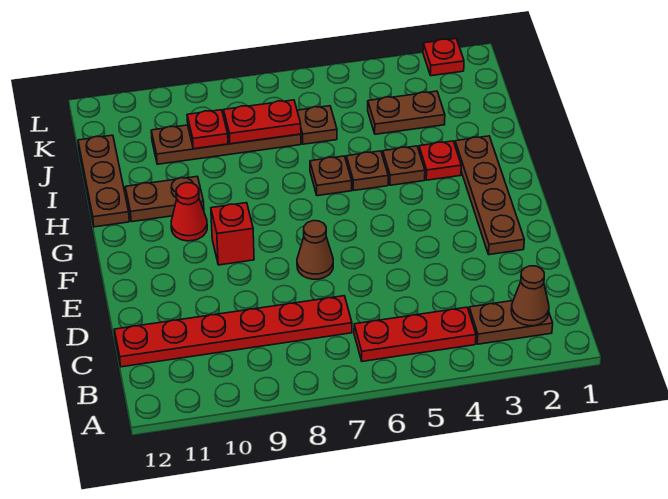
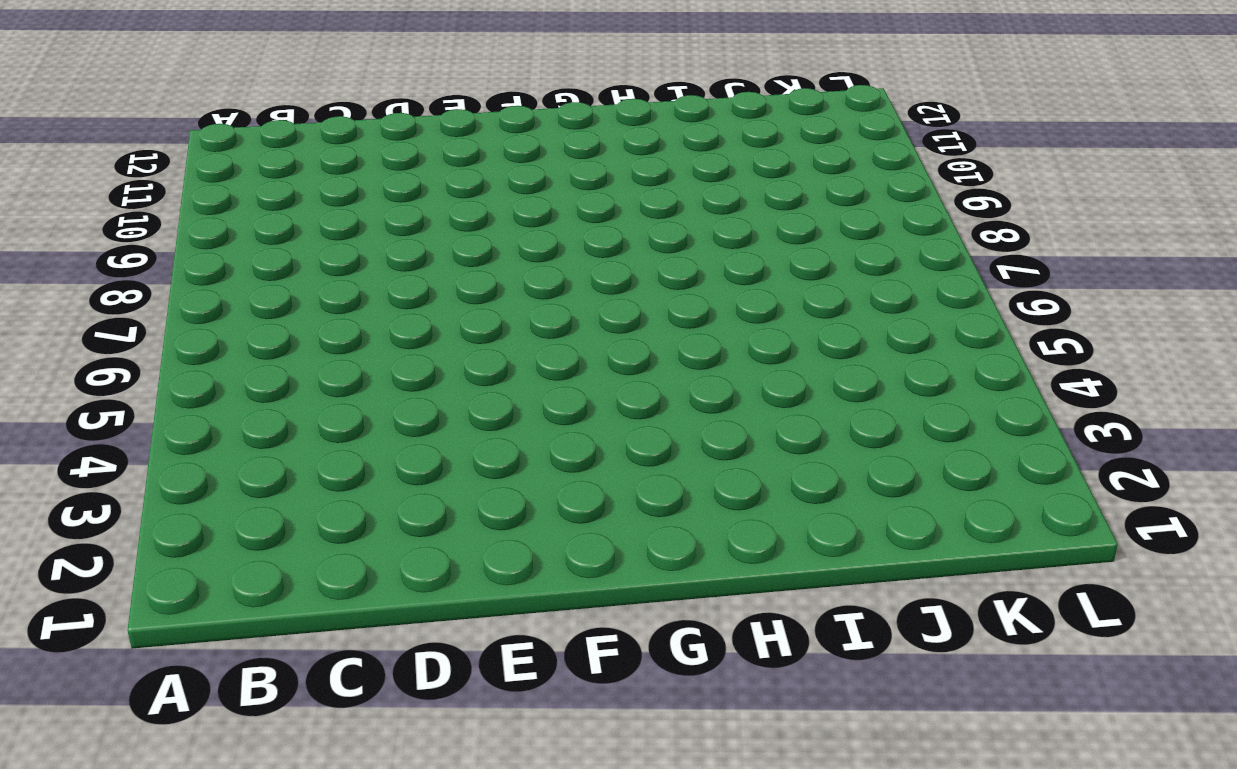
none -> brown plate B2:B3 level 1
none -> red plate B4:B6 level 1
none -> red plate C7:C12 level 1

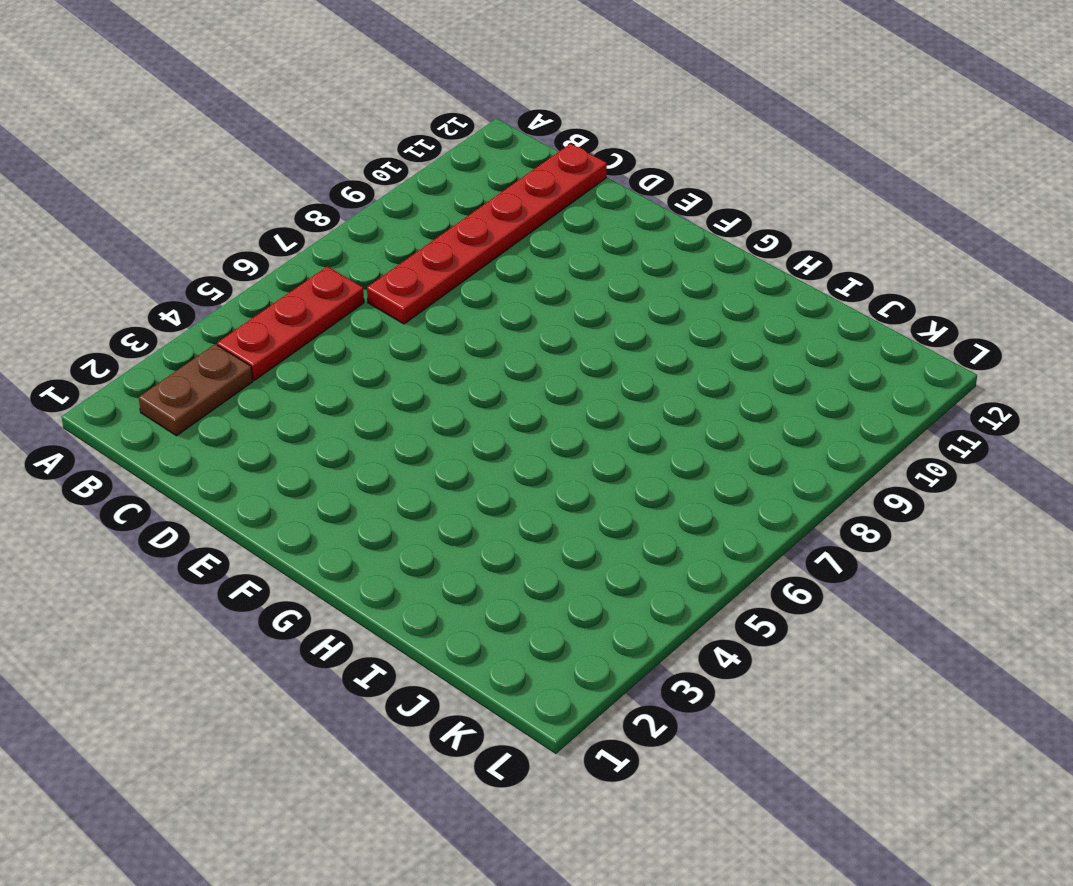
none -> brown plate E2:H2 level 1
none -> brown cone E7 level 1
none -> red brick F9 level 1

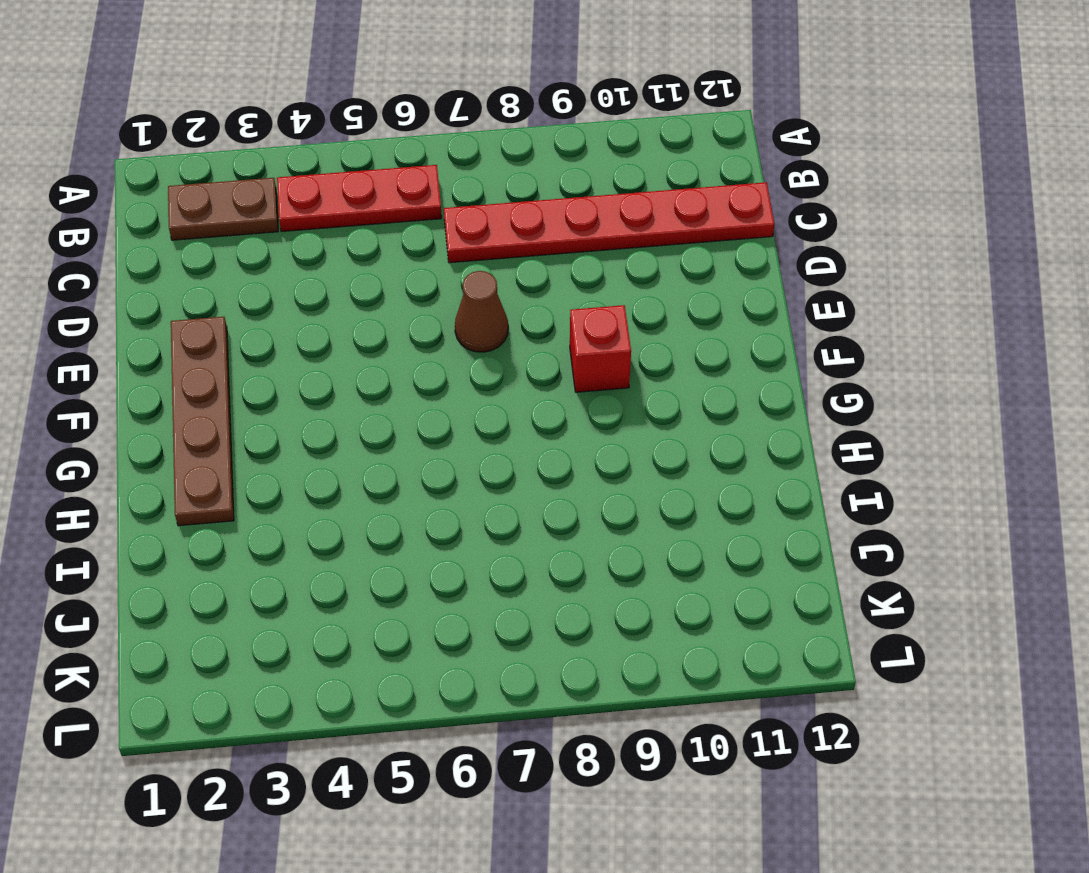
none -> red cone G10 level 1
none -> red plate H3 level 1
none -> brown plate H4 level 1

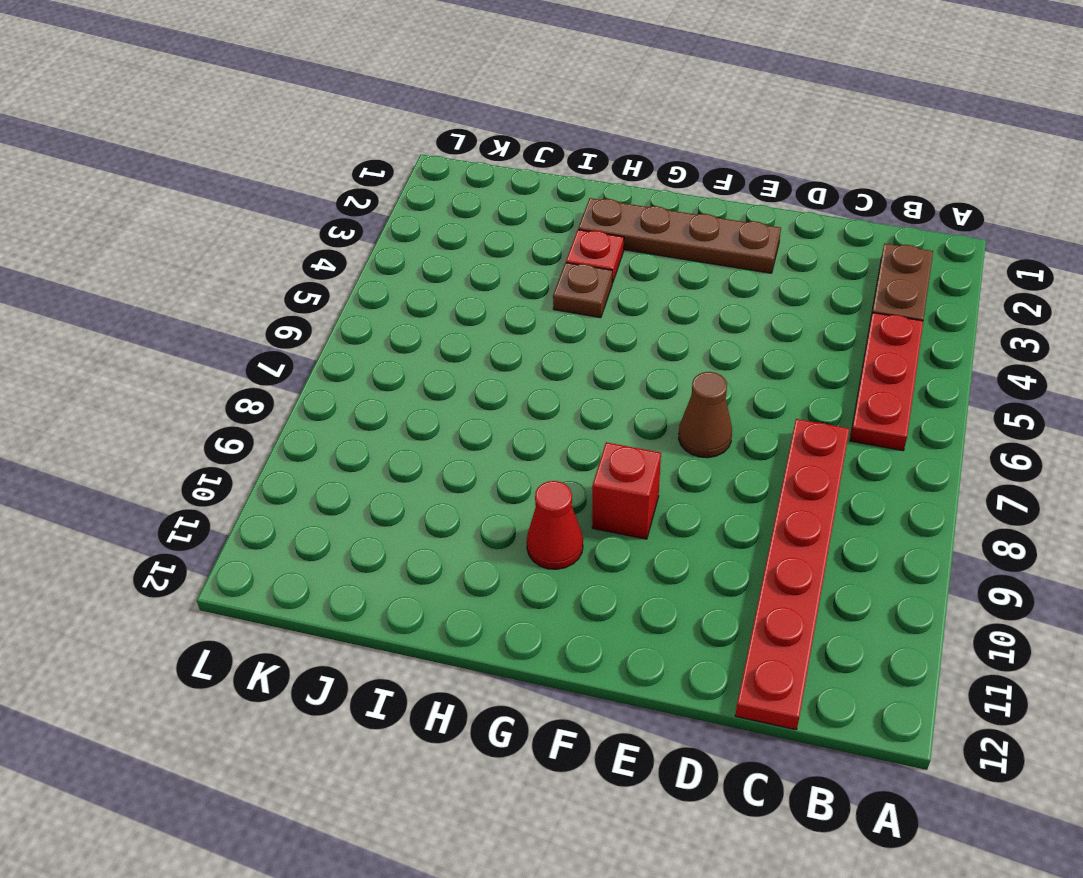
none -> brown plate H5 level 1
none -> brown plate H6 level 1
none -> brown plate H10:H11 level 1

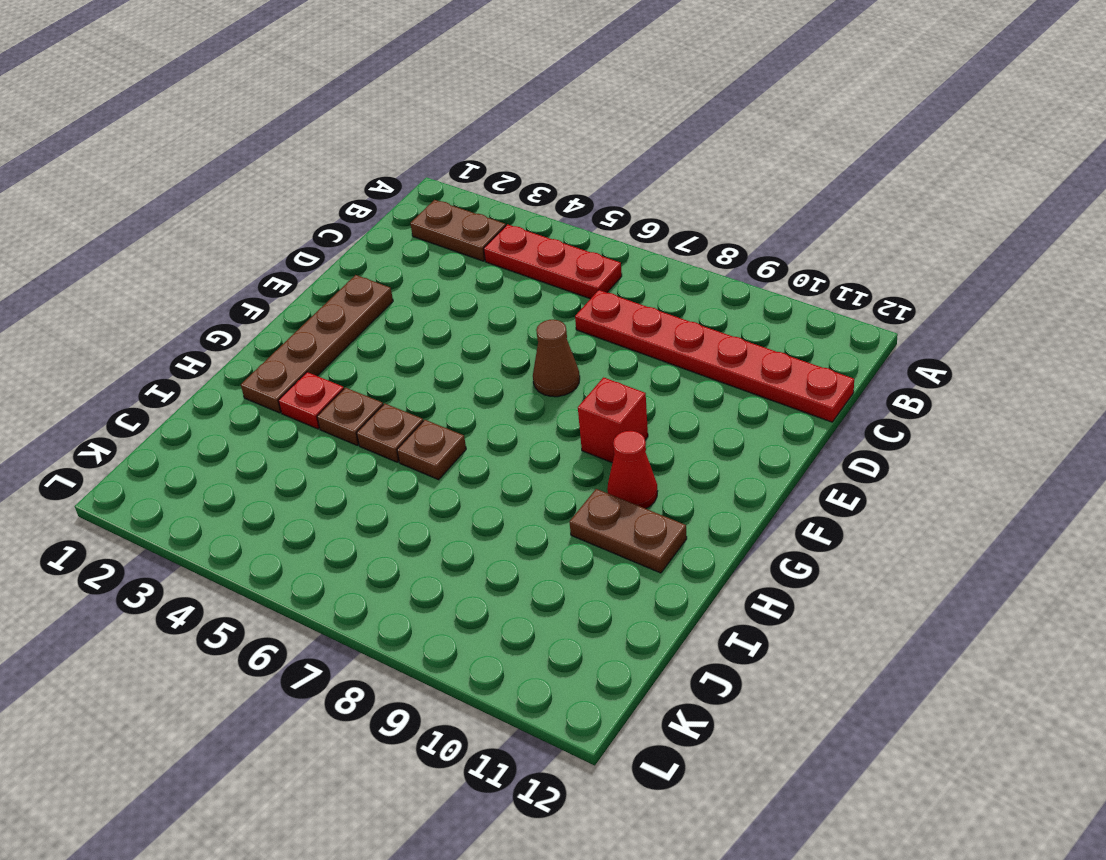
none -> brown plate H12:J12 level 1
none -> brown plate J3:J4 level 1
none -> brown plate J6 level 1

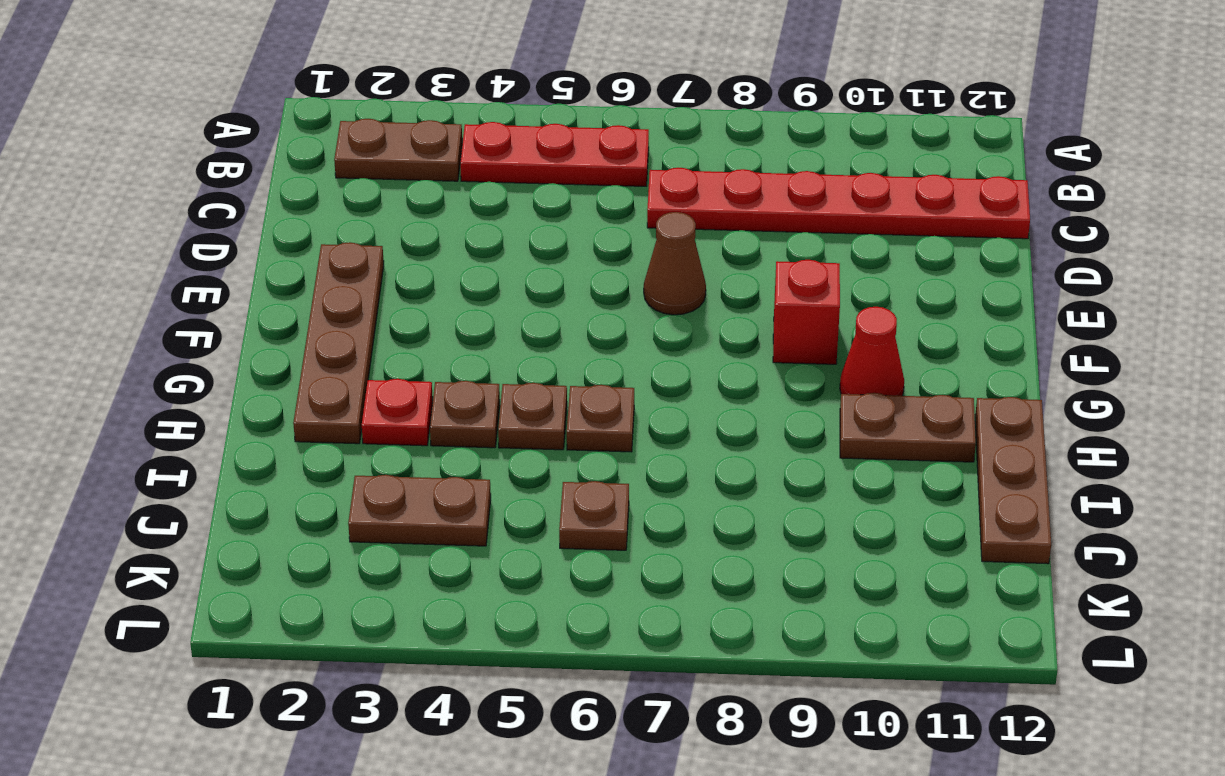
none -> brown plate J7:J10 level 1
none -> red plate L2 level 1
none -> brown cone B2 level 2

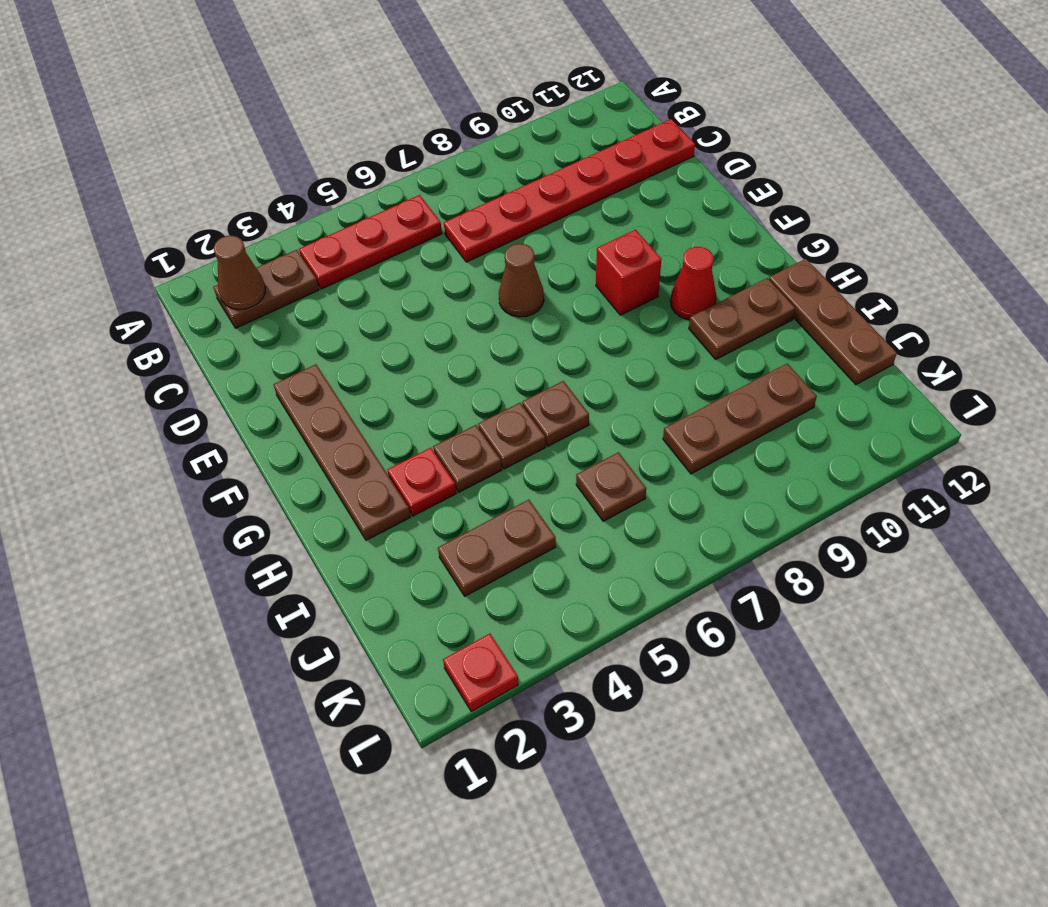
brown plate J8:J10 level 1 -> brown plate J7:J10 level 1
none -> red plate J7:J8 level 2
none -> red plate J9 level 2

